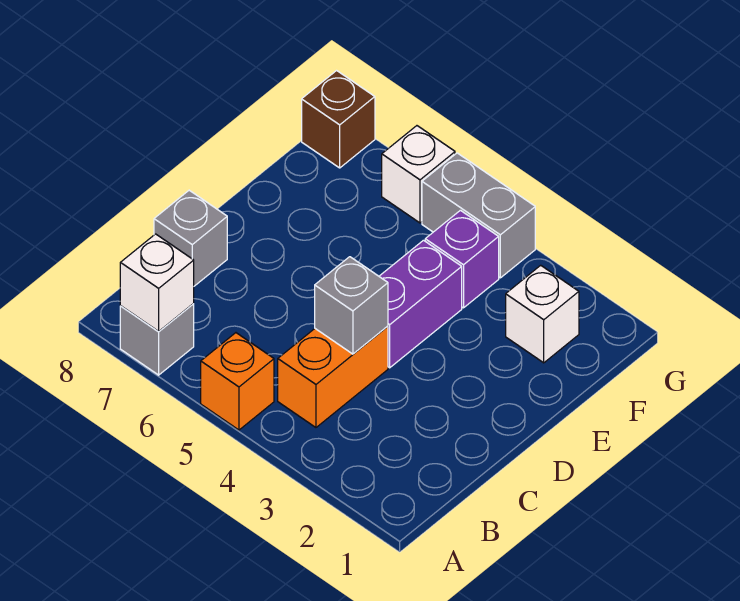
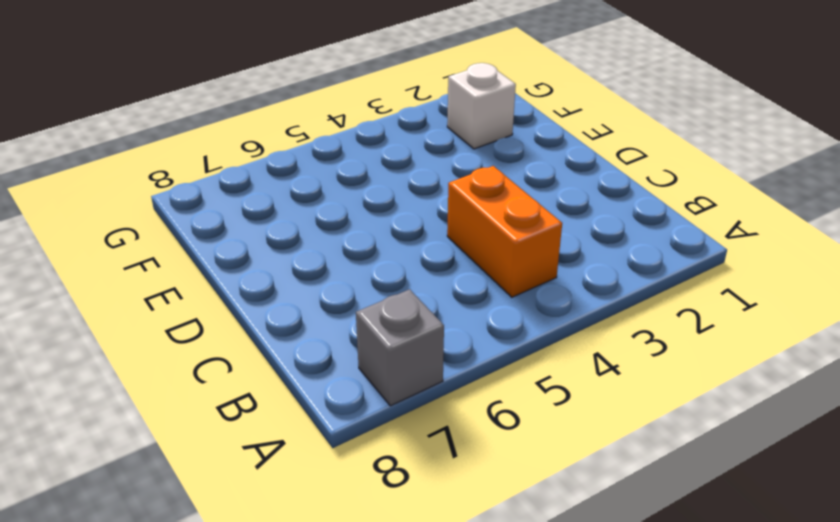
none -> orange brick A5 level 1
none -> grey brick C8 level 1
none -> purple brick D4:E4 level 1

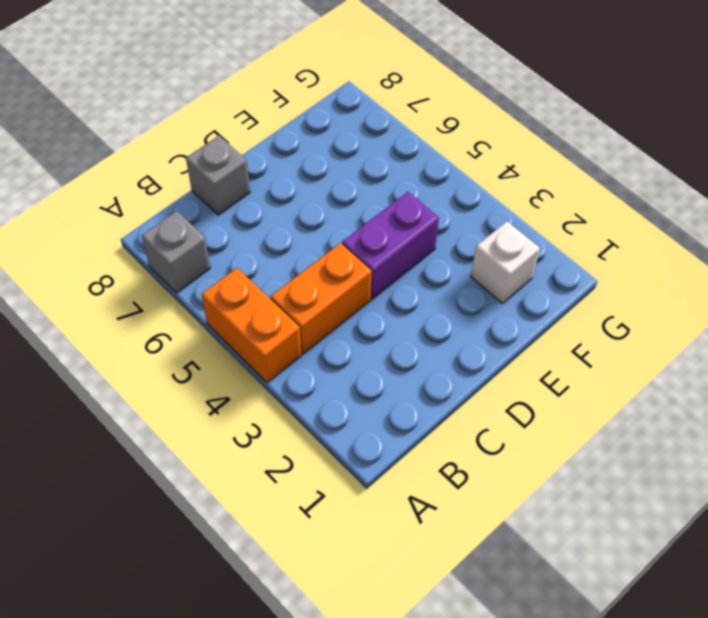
orange brick A4:A5 level 1 -> orange brick A5 level 1
none -> purple brick F4 level 1
none -> grey brick G4:G5 level 1
none -> white brick G6 level 1

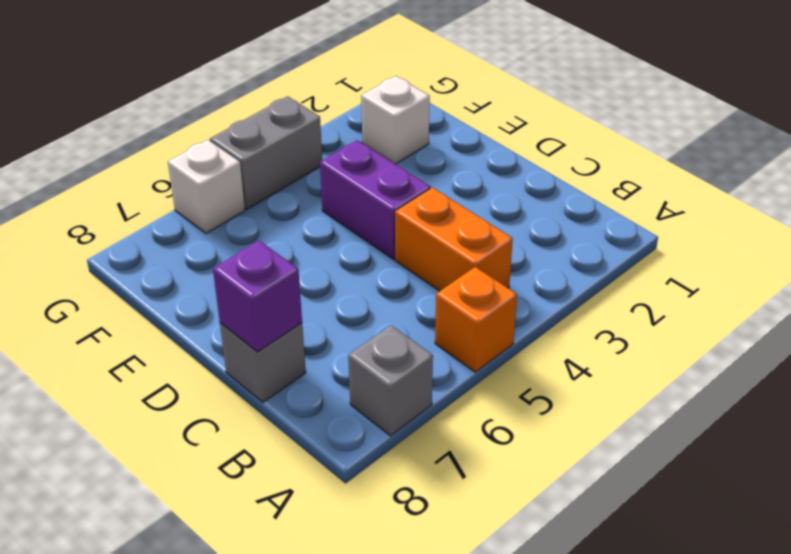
purple brick C8 level 2 -> purple brick F4 level 1
none -> brown brick G8 level 1
none -> white brick A7 level 2
none -> grey brick C4 level 2

